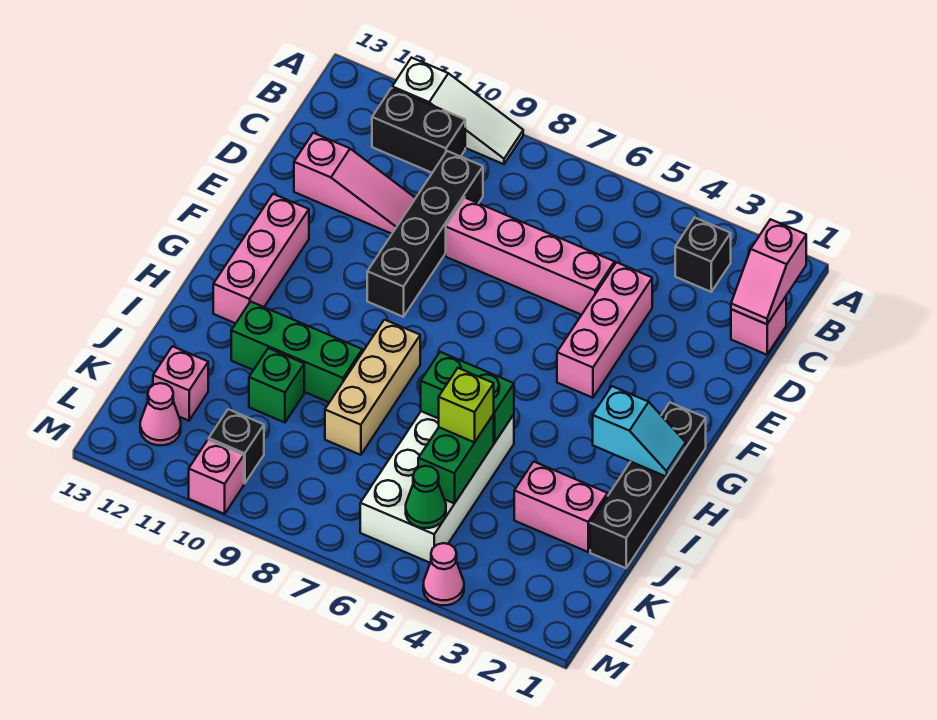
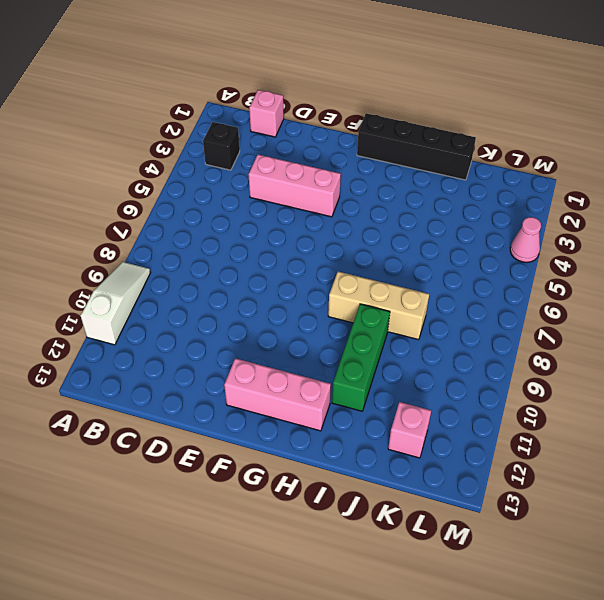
none -> black brick B10:B11 level 1
none -> black brick C9:F9 level 1
none -> pink brick D5:D8 level 1

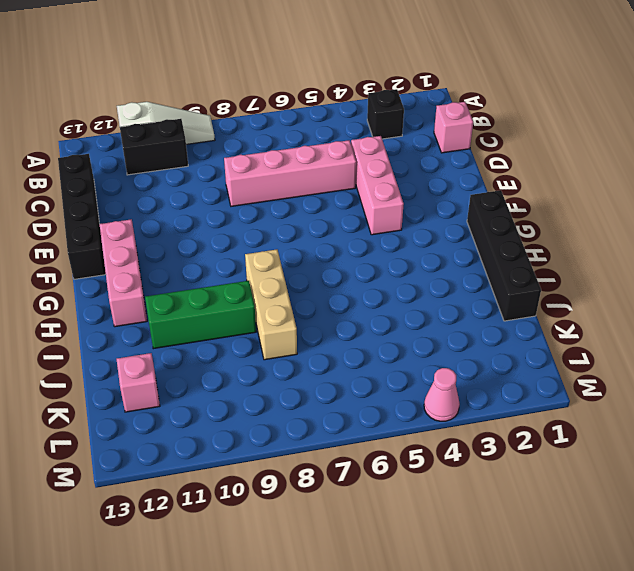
black brick C13:F13 level 1 -> black brick C9:F9 level 1
none -> pink slope D10:D12 level 1 top 12
none -> white brick I5:L6 level 1
none -> pink brick J2:J3 level 1

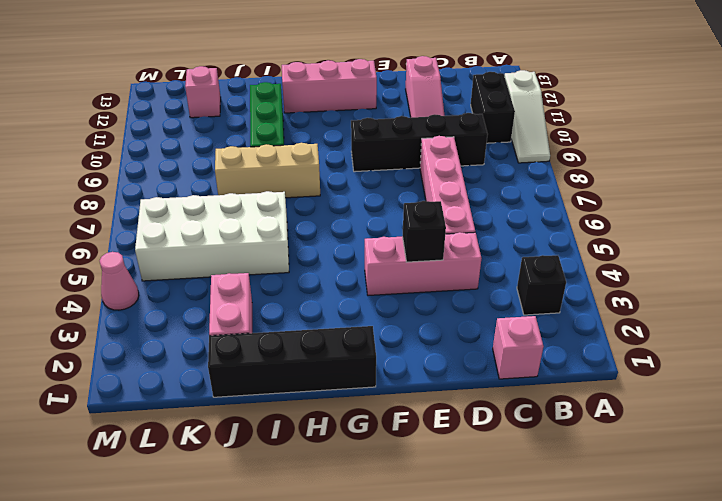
black brick E4 level 2 -> black brick L10 level 1
none -> green brick J10 level 1
none -> pink cone L12 level 1
none -> pink brick M10 level 1

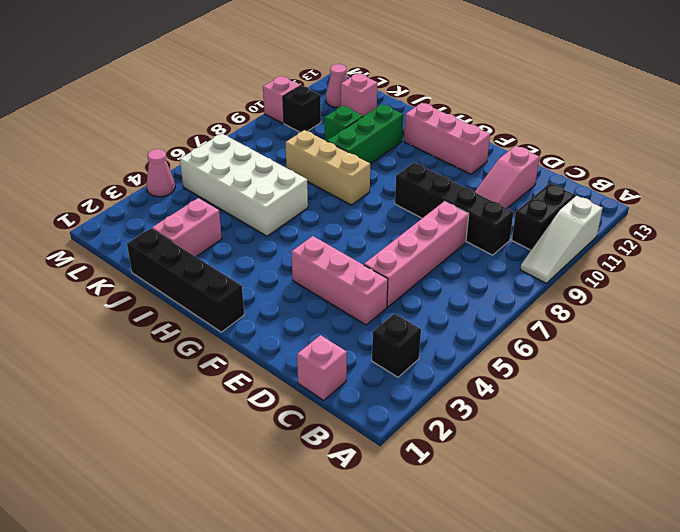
none -> pink slope B1:C1 level 2 top B
none -> cyan slope H1:H2 level 2 top 2
none -> green brick I5:I6 level 2

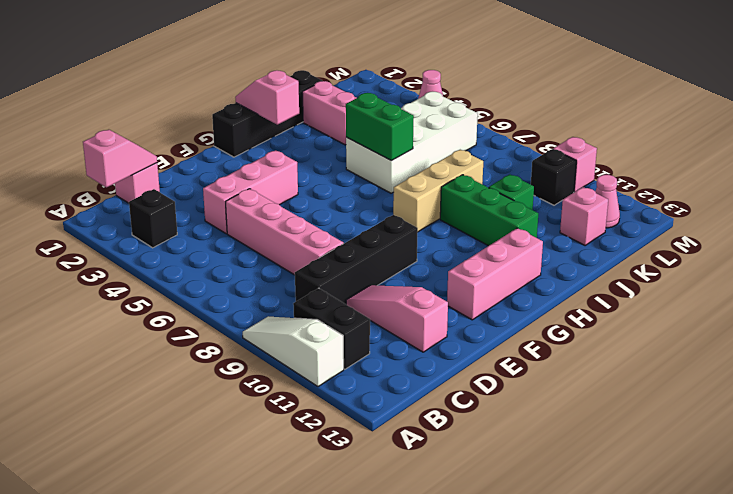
pink slope H1:H2 level 2 top 2 -> cyan slope H1:H2 level 2 top 2
none -> green brick J5:K5 level 2
none -> green cone L5 level 2
none -> lime brick J5 level 3

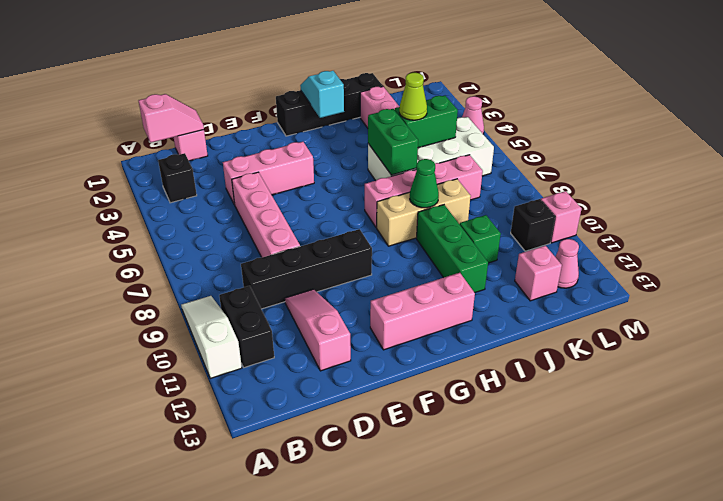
pink brick H7:K7 level 1 -> none
green cone I8 level 2 -> green cone L5 level 2
lime cone J5 level 3 -> lime brick J5 level 3

